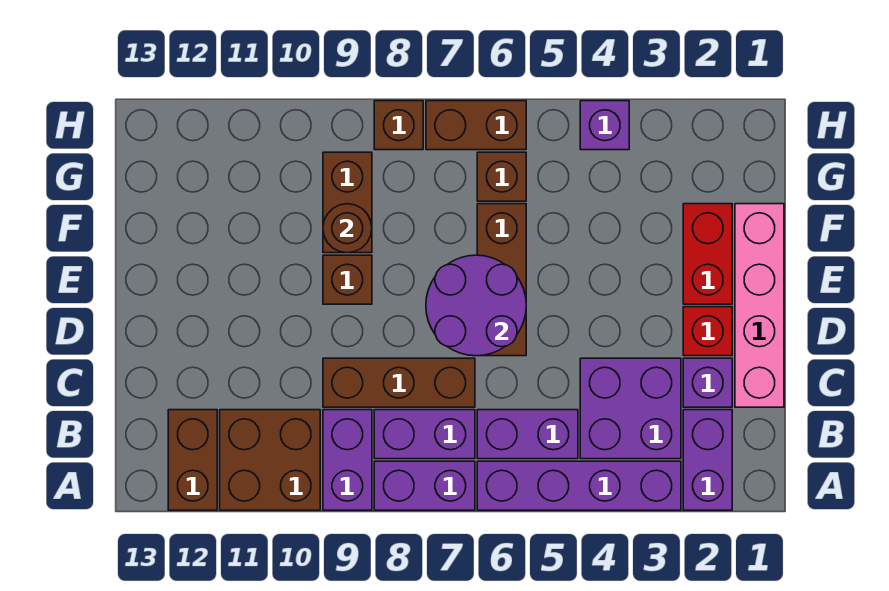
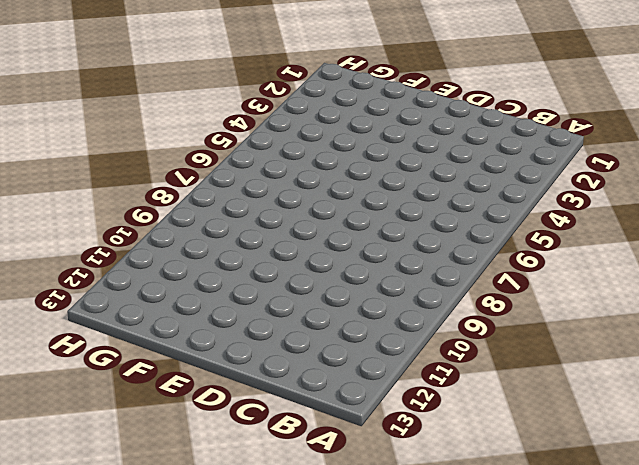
none -> purple brick A2:B2 level 1
none -> purple brick A3:A6 level 1
none -> purple brick A7:A8 level 1

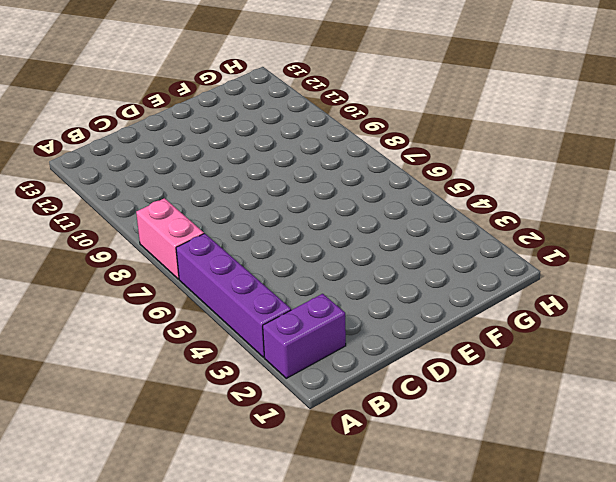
pink brick A7:A8 level 1 -> purple brick A7:A8 level 1
none -> purple brick A9:B9 level 1
none -> brown brick A10:B11 level 1
none -> brown brick A12:B12 level 1

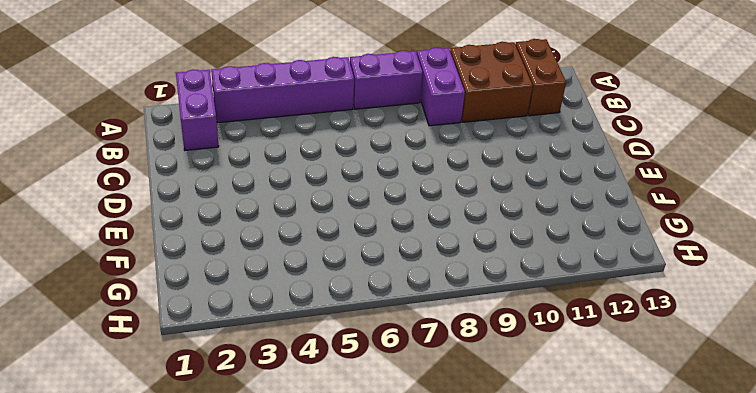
none -> purple brick B3:C4 level 1
none -> purple brick B5:B6 level 1
none -> purple brick B7:B8 level 1

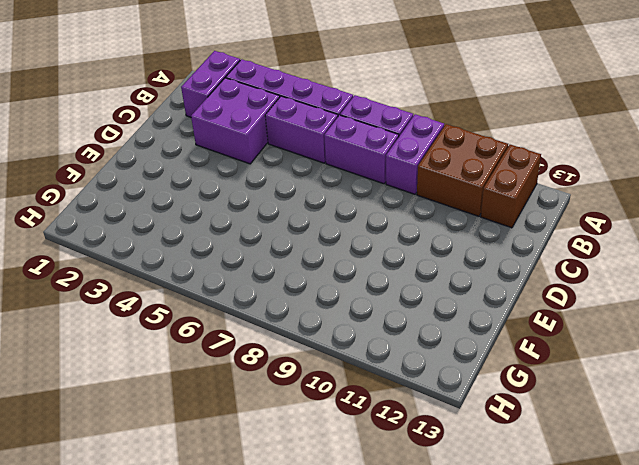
none -> pink brick C1:F1 level 1
none -> purple brick C2 level 1
none -> brown brick C7:C9 level 1

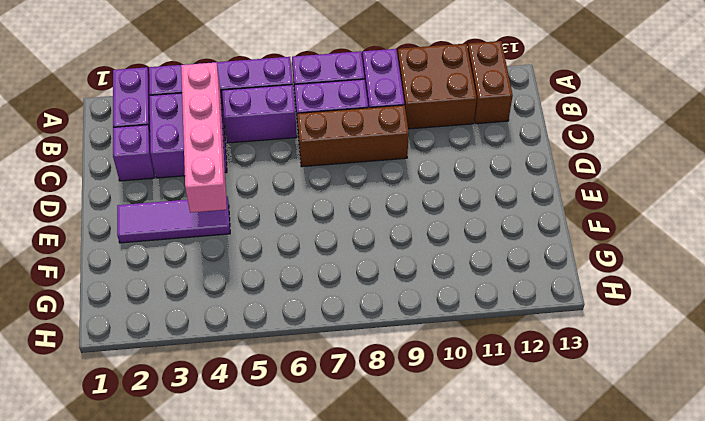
pink brick B4:E4 level 2 -> pink brick C1:F1 level 1
purple tile E2:E4 level 1 -> red brick E2:F2 level 1
none -> red brick D2 level 1
none -> brown brick D6:F6 level 1
none -> brown brick E9 level 1

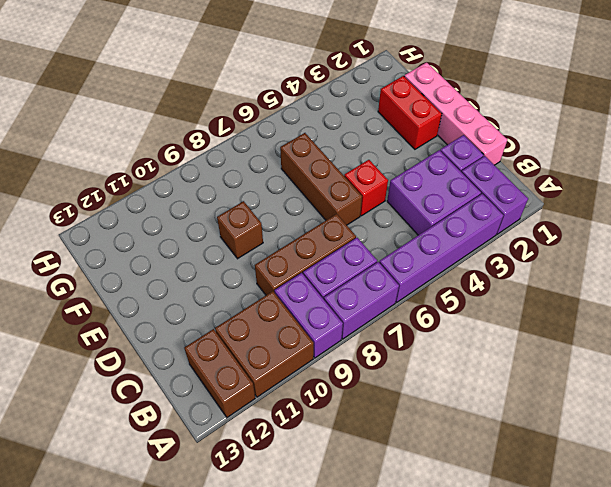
red brick D5 level 1 -> red brick D2 level 1
none -> purple brick B5:B6 level 1
none -> brown brick F9:G9 level 1
none -> brown brick G6 level 1

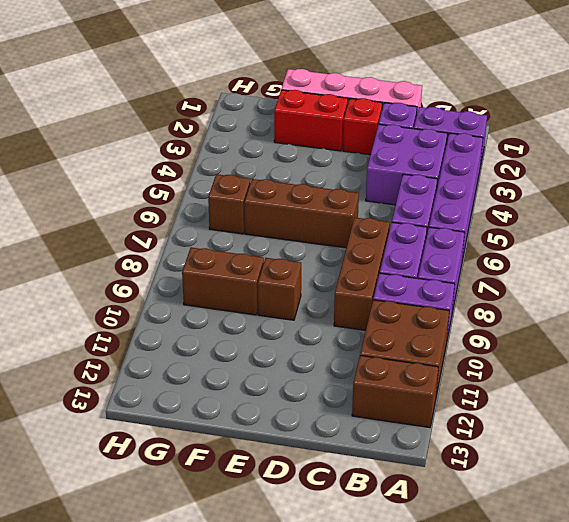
none -> purple brick H4 level 1
none -> brown brick H6:H7 level 1
none -> brown brick H8 level 1

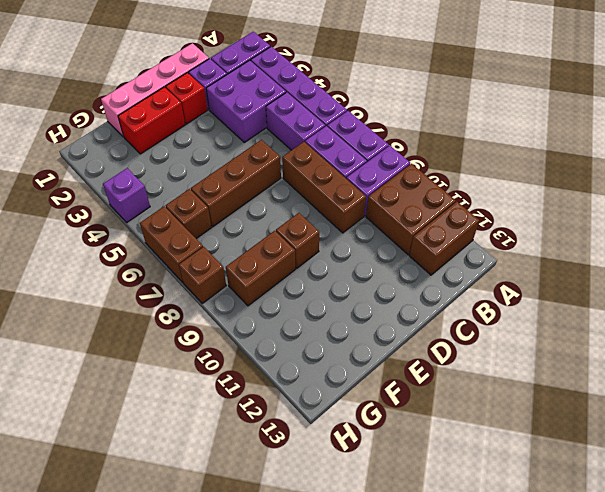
none -> purple round brick D6:E7 level 2
none -> brown round brick F9 level 2

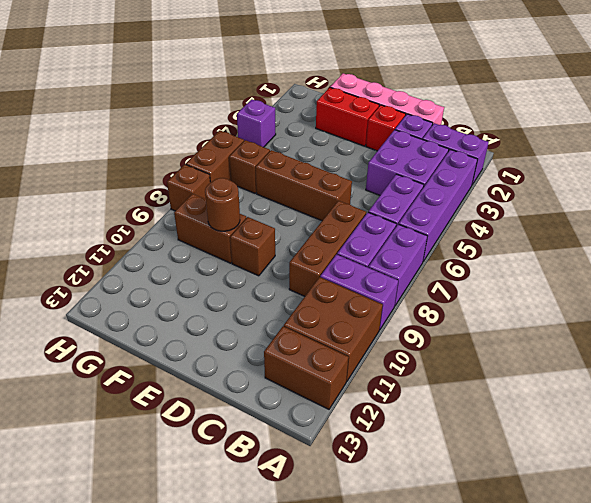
none -> purple round brick D6:E7 level 2

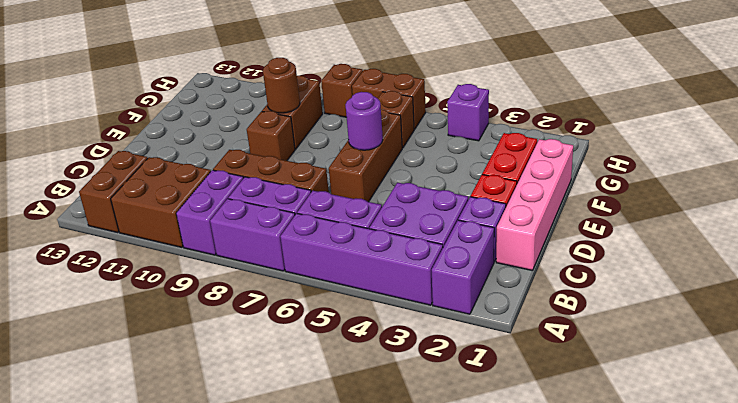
purple round brick E6 level 2 -> purple round brick D6:E7 level 2

